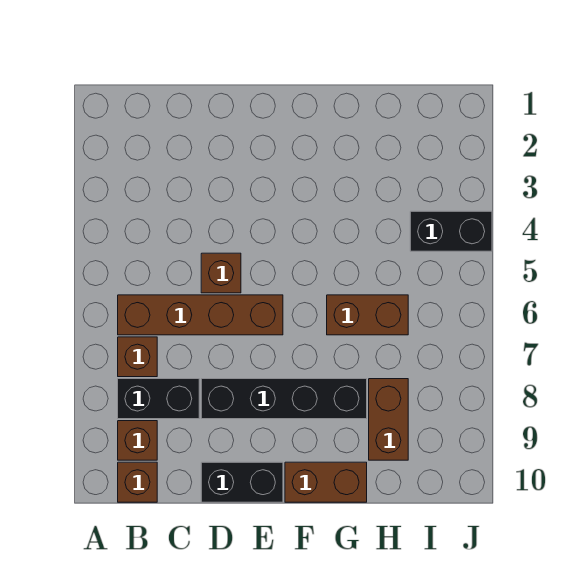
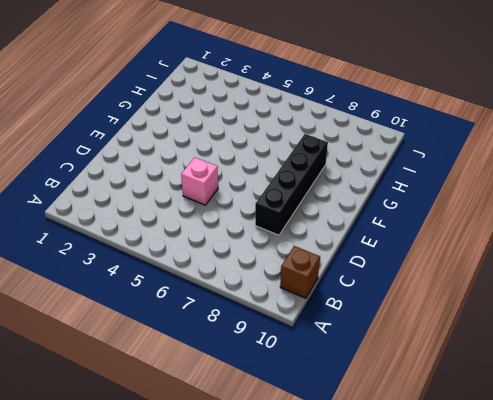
pink brick D5 level 1 -> brown brick D5 level 1
none -> brown brick B6:E6 level 1
none -> brown brick B7 level 1
none -> black brick B8:C8 level 1

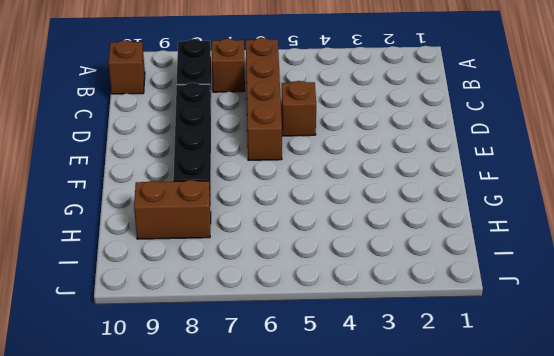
none -> brown brick B9 level 1
none -> black brick D10:E10 level 1
none -> brown brick F10:G10 level 1

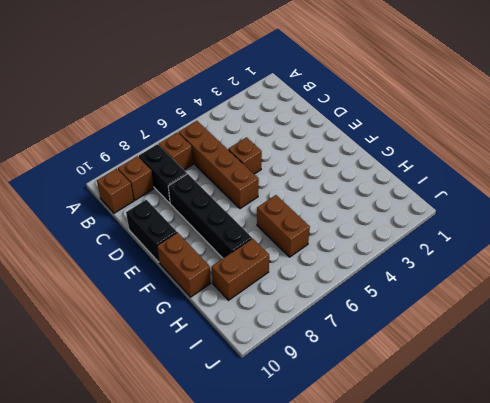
none -> black brick I4:J4 level 1

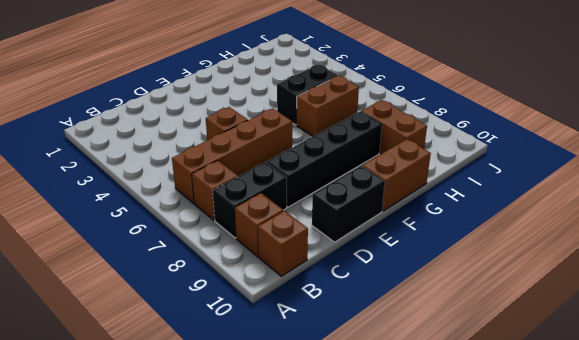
black brick G5:H5 level 1 -> black brick I4:J4 level 1

